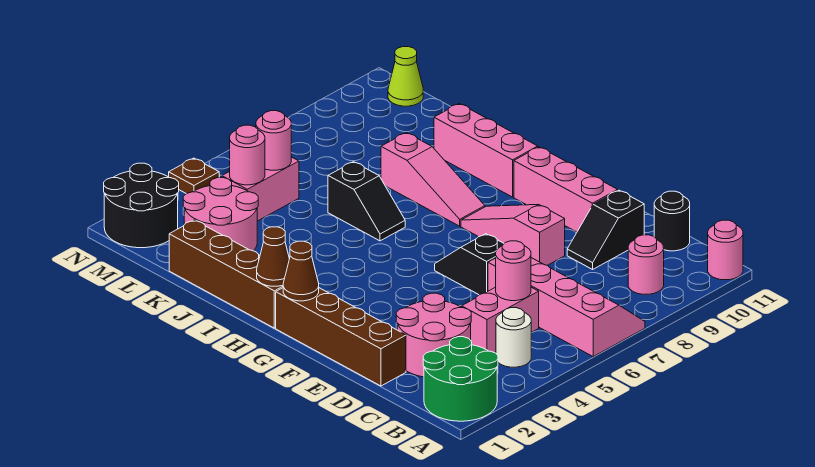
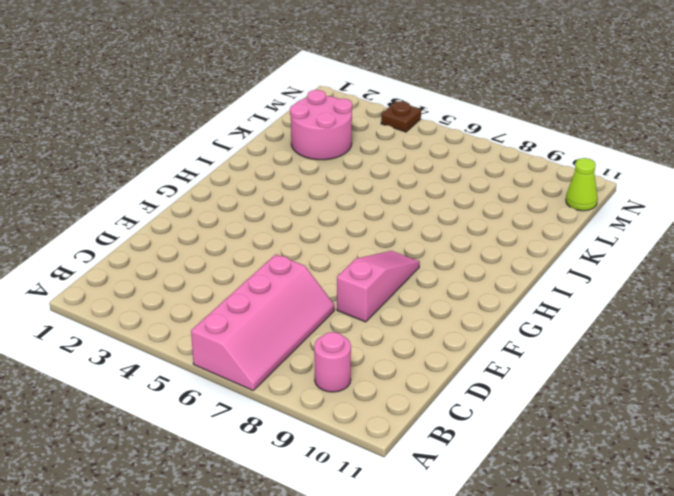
none -> green round brick A1:B2 level 1
none -> pink round brick A11 level 1
none -> white round brick B4 level 1

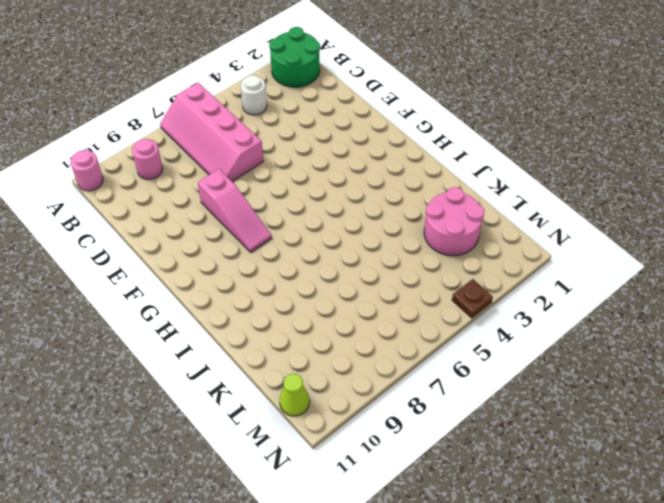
none -> pink round brick C2:D3 level 1
none -> pink brick C4:C5 level 1
none -> black round brick C11 level 1

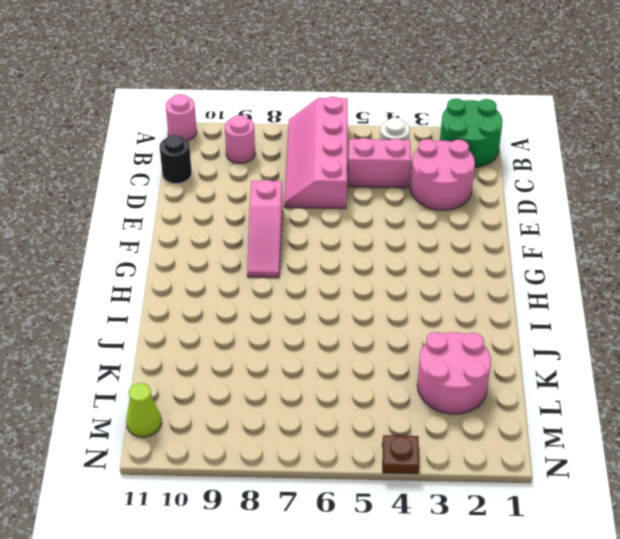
none -> brown brick D1:G1 level 1
none -> black slope D9:D10 level 1 top 10
none -> black slope E6:F6 level 1 top E

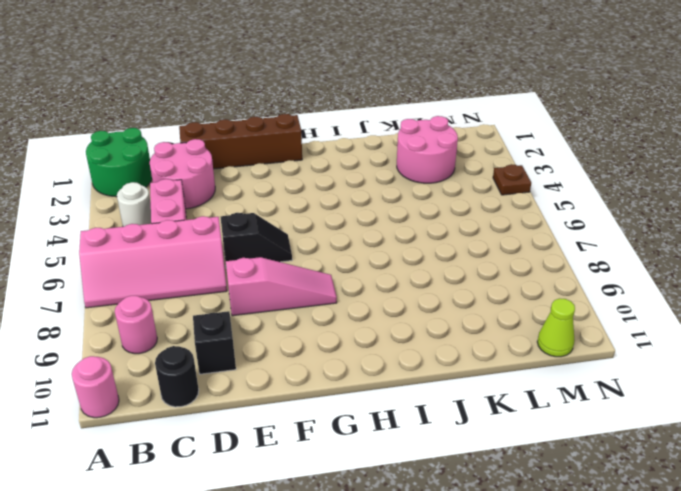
none -> pink brick E10:G10 level 1
none -> brown brick H1:K1 level 1
none -> pink slope H8:J8 level 1 top J

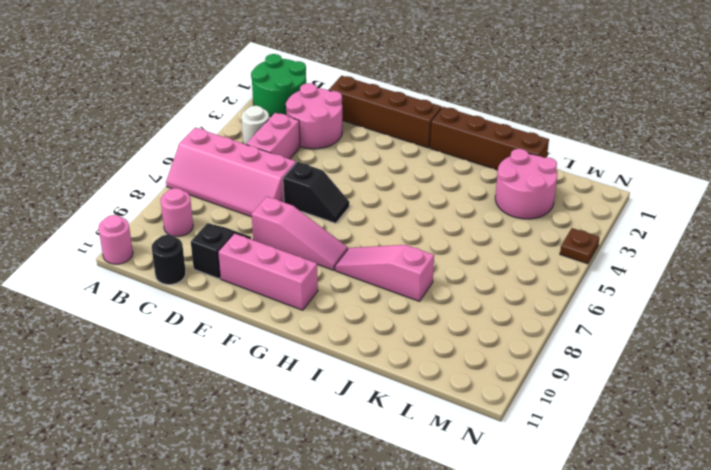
none -> pink brick H10:J10 level 1
none -> black slope I6:J6 level 1 top J
none -> pink brick L4:L5 level 1

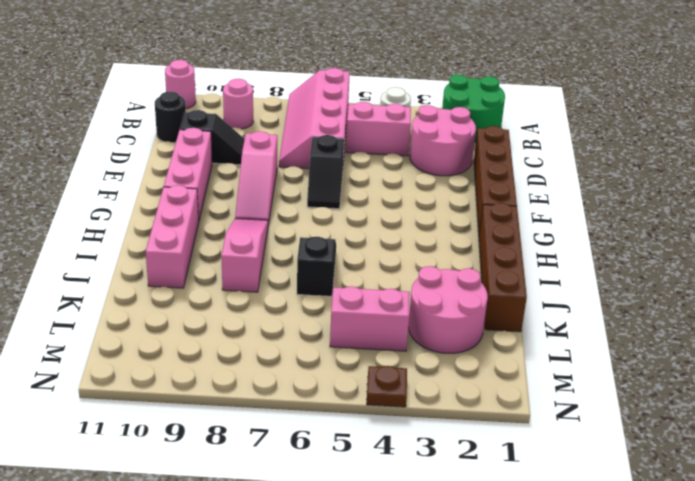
none -> black round brick M1:N2 level 1
none -> lime cone M11 level 1
none -> pink round brick C5 level 2

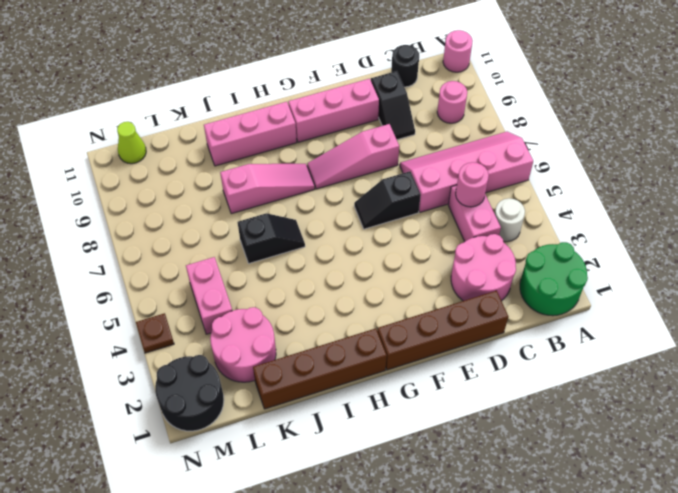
none -> brown cone G1 level 2
none -> brown cone H1 level 2
none -> pink round brick L4 level 2

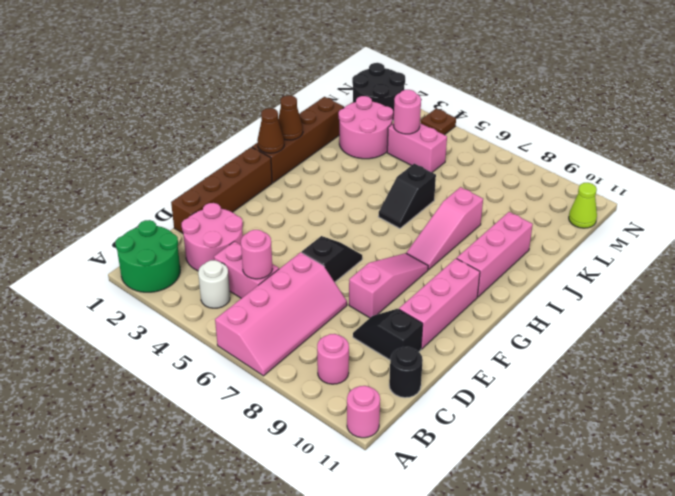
brown cone I1 level 2 -> brown cone G1 level 2
none -> pink round brick L5 level 2

